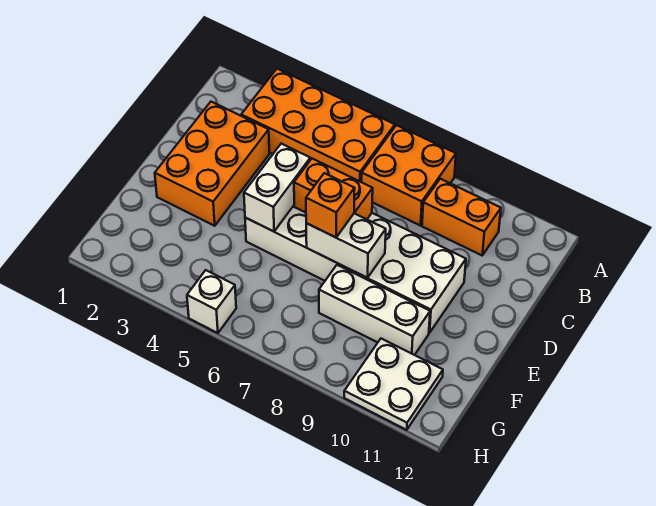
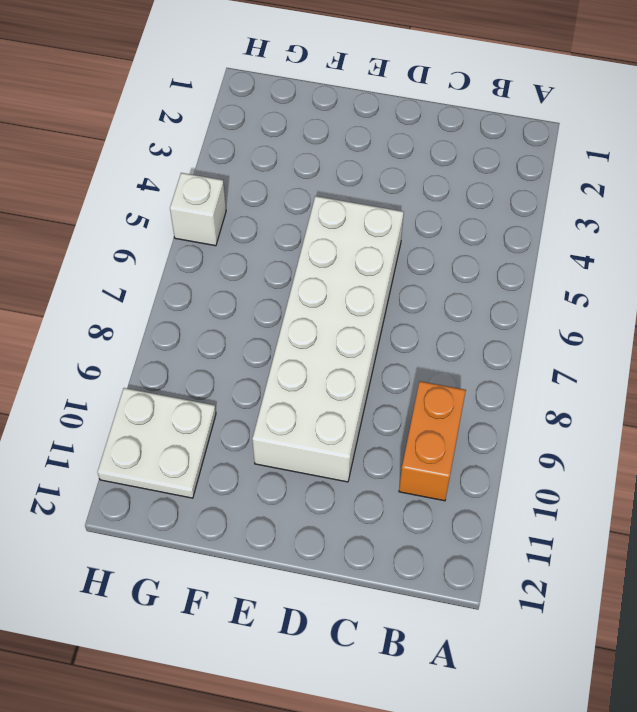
none -> orange brick A3:B6 level 1
none -> orange brick A7:B8 level 1
none -> orange brick C2:E3 level 1

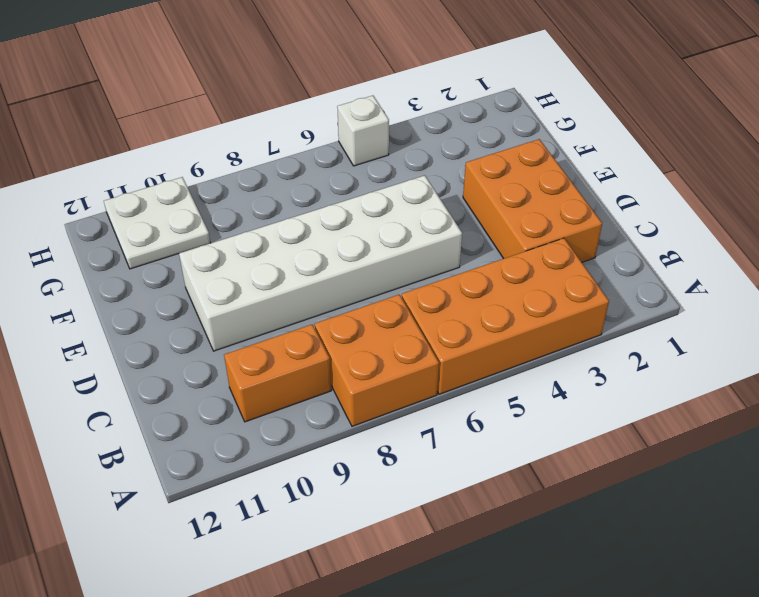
none -> white brick F8:F10 level 1
none -> white brick D5:E5 level 2
none -> orange brick D6:D7 level 2

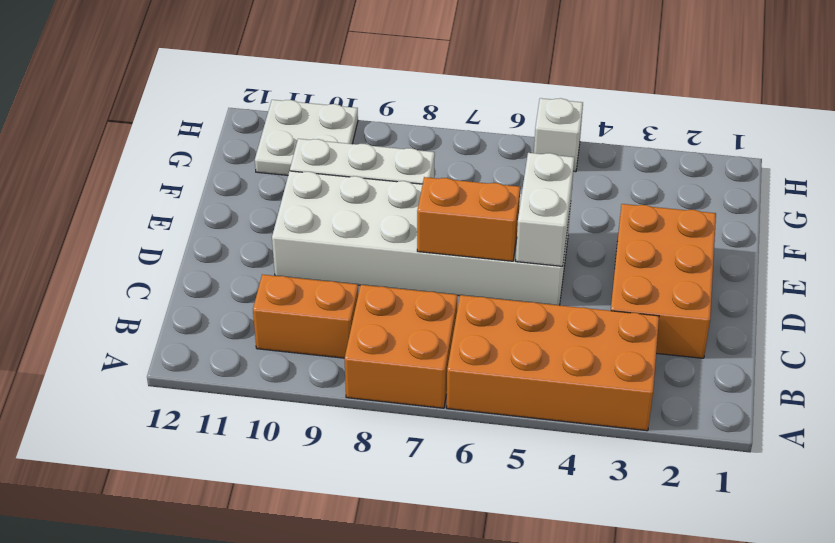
none -> white brick E7:E8 level 2
none -> orange brick E7 level 3

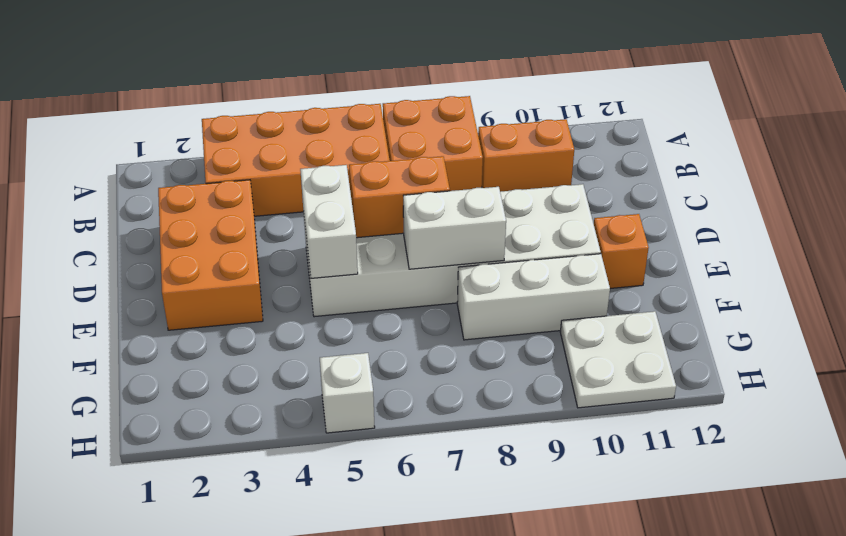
orange brick E11 level 1 -> orange brick E7 level 3

